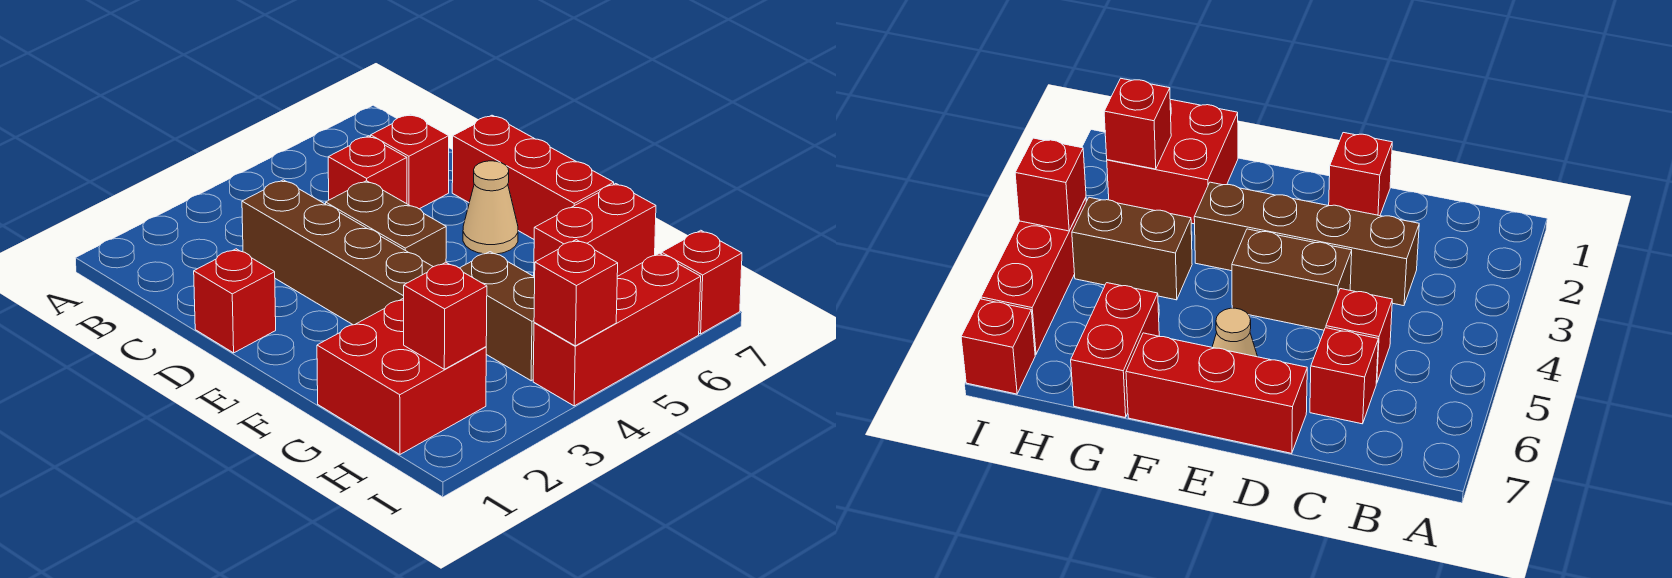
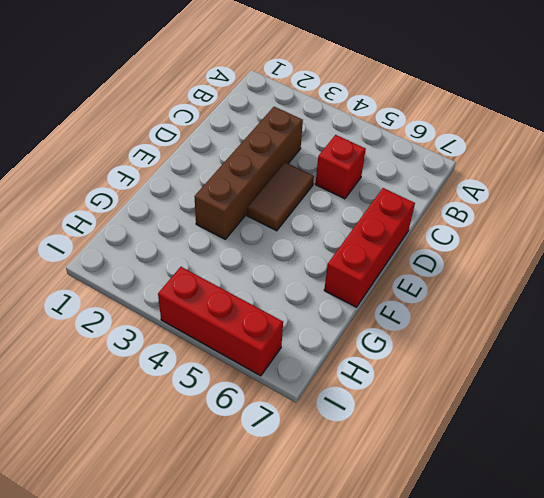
brown tile D4:E4 level 1 -> brown brick D4:E4 level 1
none -> red brick C6 level 1
none -> red brick D1 level 1
none -> tan cone E6 level 1

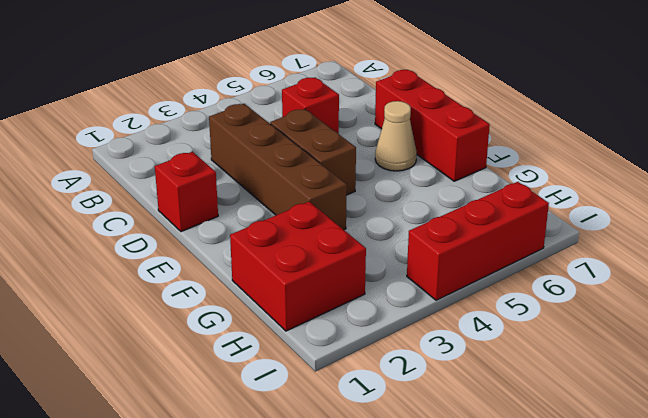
none -> red brick C6 level 1
none -> brown brick G4:H4 level 1
none -> red brick G6:G7 level 1

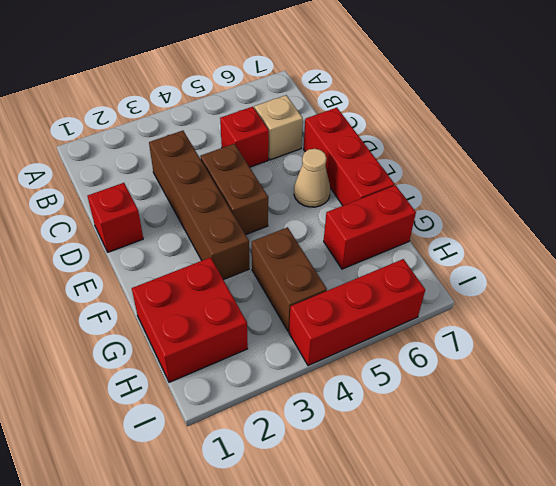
tan brick C6 level 1 -> red brick C6 level 1
none -> red brick I7 level 1
none -> red brick H2 level 2
none -> red brick I4 level 2

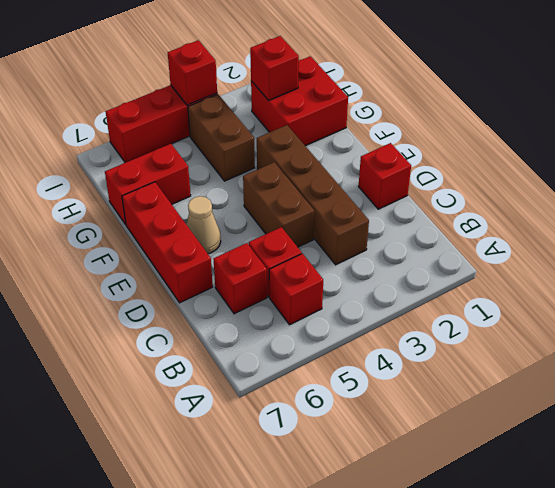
red brick B5 level 1 -> red brick I7 level 1

